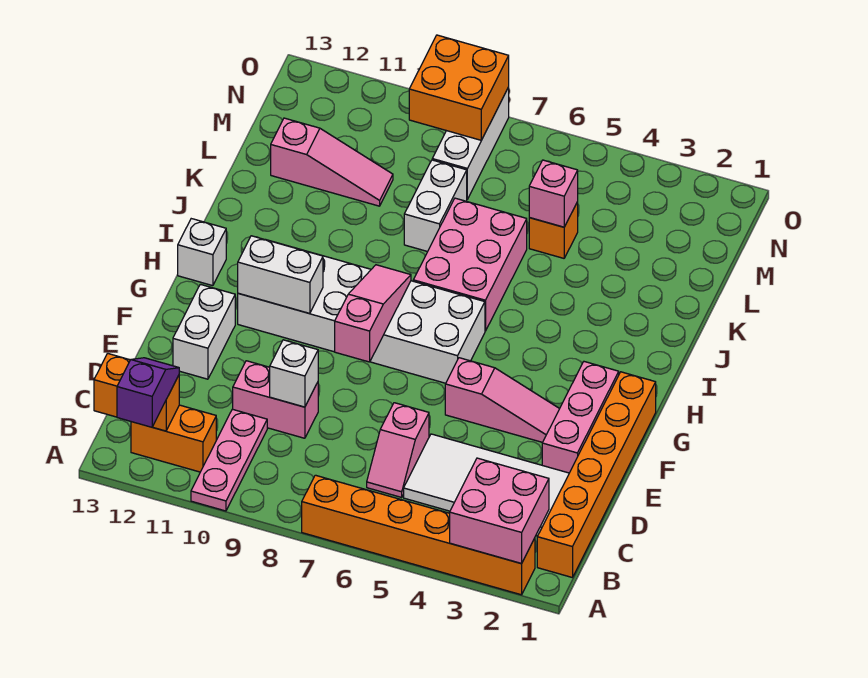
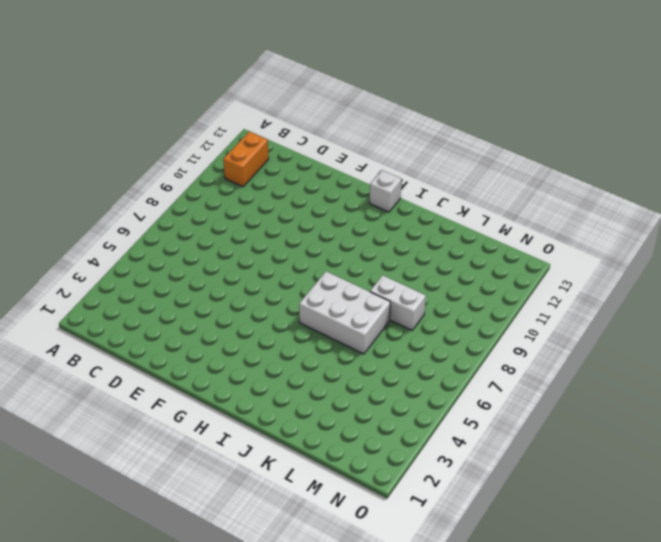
white brick I6:K7 level 1 -> pink brick I6:K7 level 1
none -> orange brick A2:A7 level 1
none -> pink plate A10:C10 level 1
none -> orange brick B1:G1 level 1

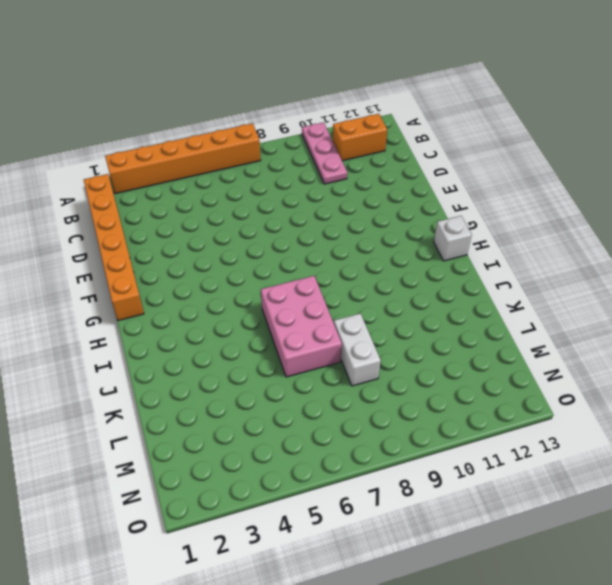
none -> white tile C2:D5 level 1
none -> pink slope C6:D6 level 1 top D
none -> pink brick D9:D10 level 1

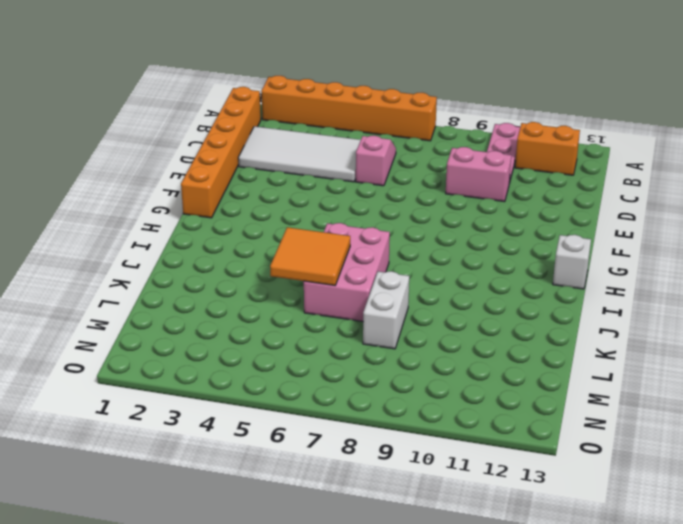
orange tile J5:K6 level 2 -> none
none -> pink brick E2:G2 level 1
none -> white brick E12:F12 level 1
none -> pink slope F3:F5 level 1 top 5

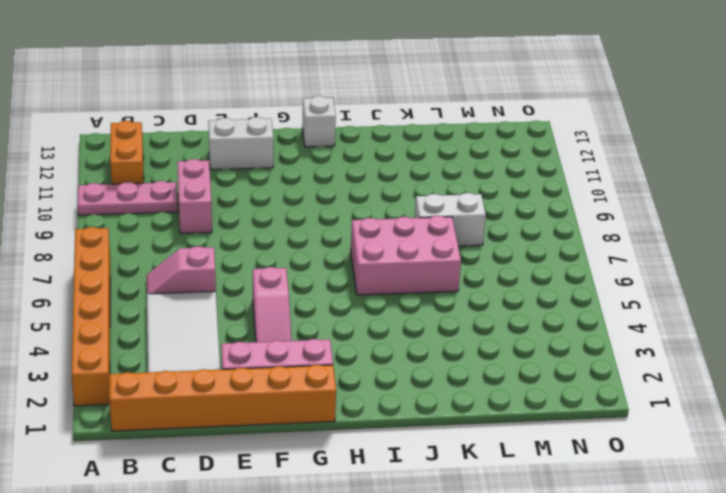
none -> white brick G6:H11 level 1
none -> orange brick L5 level 1
none -> pink slope L10:L12 level 1 top 12

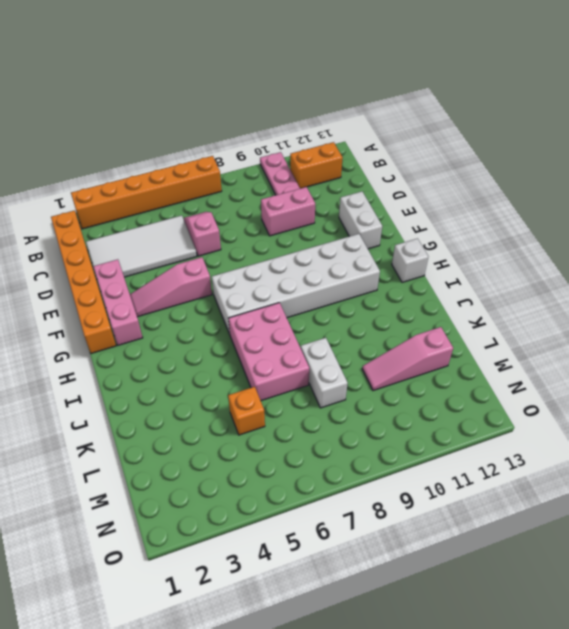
none -> white brick M8:O8 level 1
none -> pink brick A2:B3 level 2
none -> orange brick B12:B13 level 2

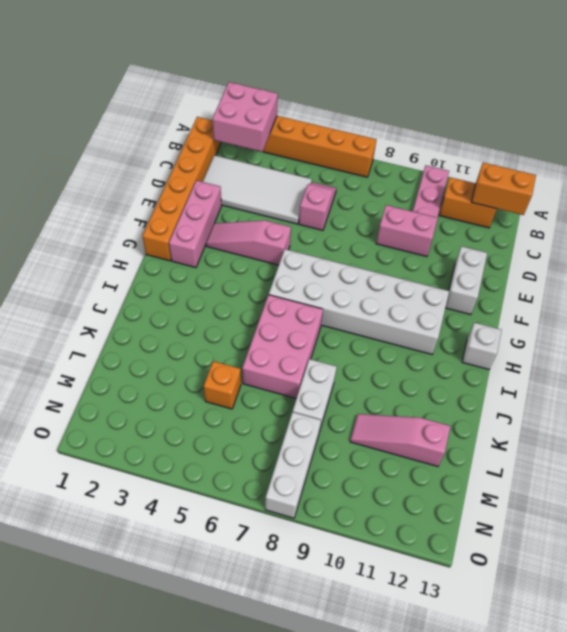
none -> white brick D9 level 2
none -> pink slope F8:H8 level 2 top F
none -> white brick G10:G11 level 2

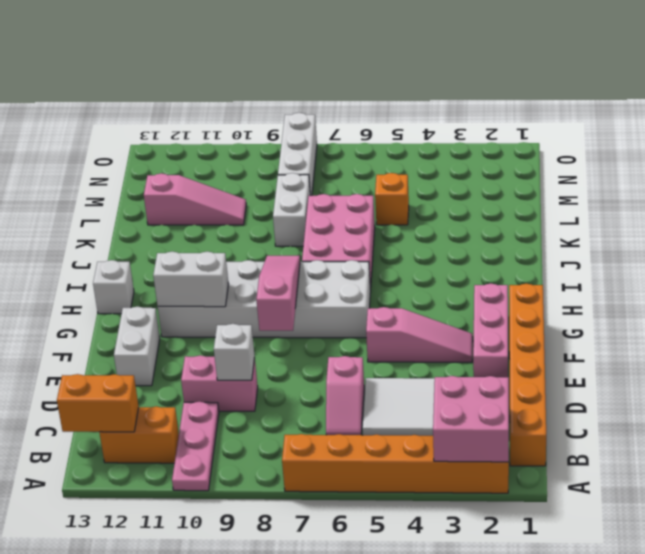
none -> pink brick L5 level 2
none -> orange brick N8:O9 level 2
none -> purple slope A12:B12 level 3 top A

